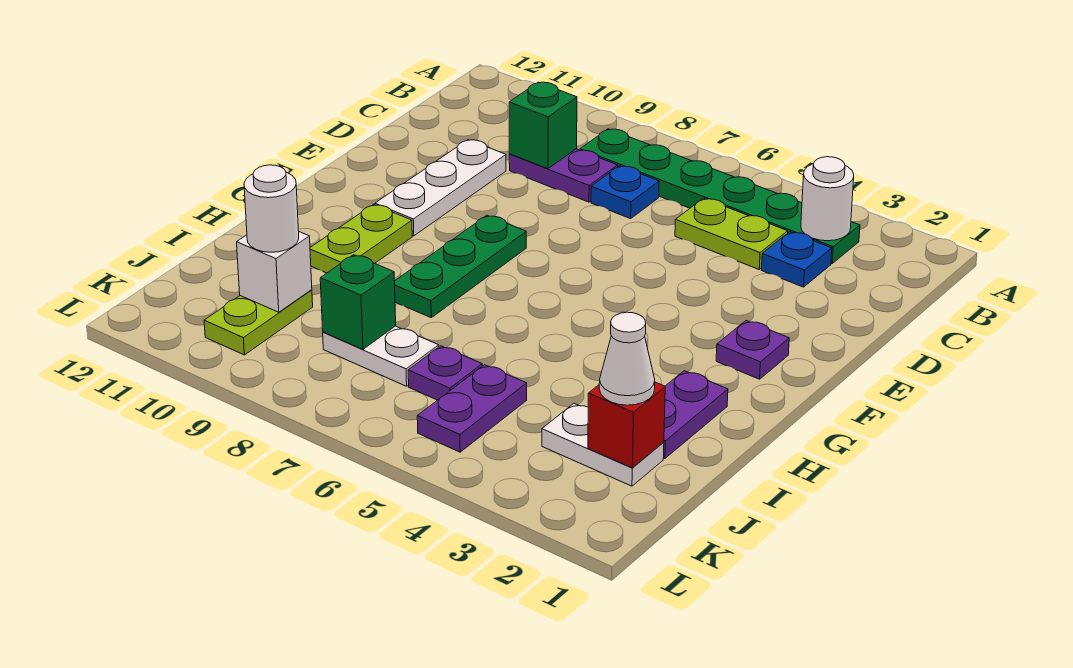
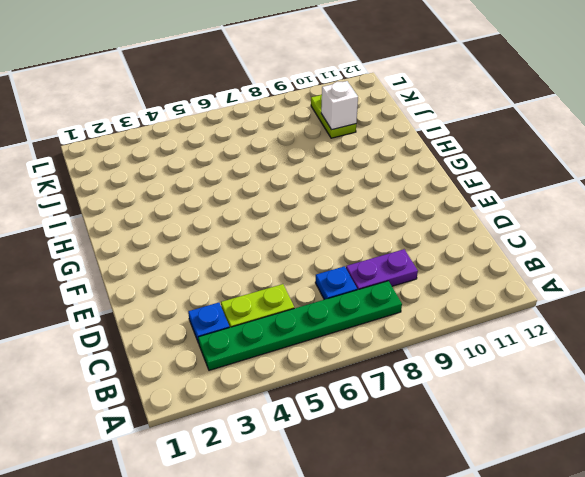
none -> white plate D10:F10 level 1
none -> purple plate F2 level 1
none -> green plate F8:H8 level 1

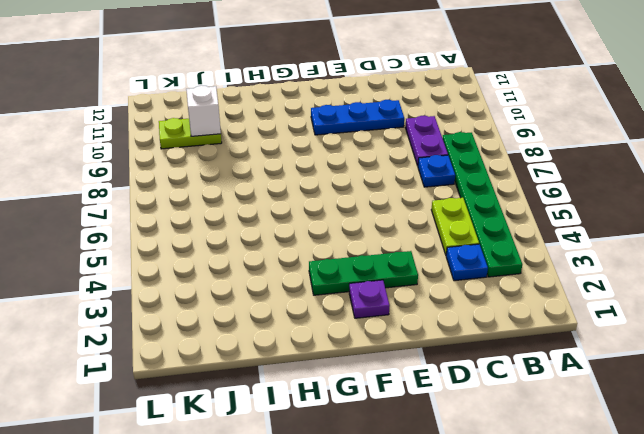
blue plate D10:F10 level 1 -> white plate D10:F10 level 1
green plate E3:G3 level 1 -> green plate F8:H8 level 1
none -> lime plate G10:H10 level 1
none -> purple plate H2:I2 level 1
none -> white plate J2:J3 level 1

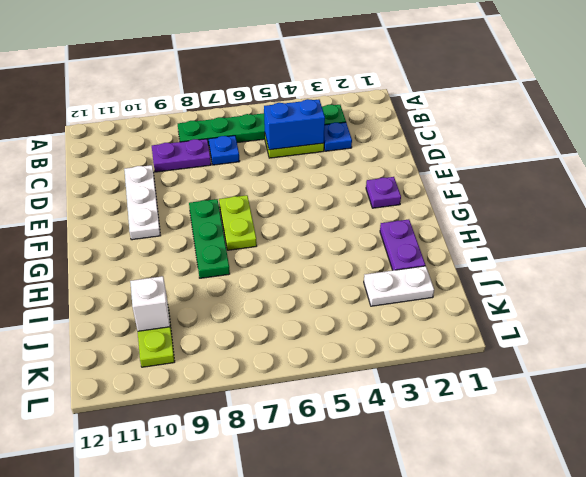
blue brick C4:C5 level 2 -> none
lime plate F7:G7 level 1 -> lime plate G10:H10 level 1
none -> purple plate J5:K5 level 1
none -> purple plate J6 level 1
none -> white plate J7:J8 level 1

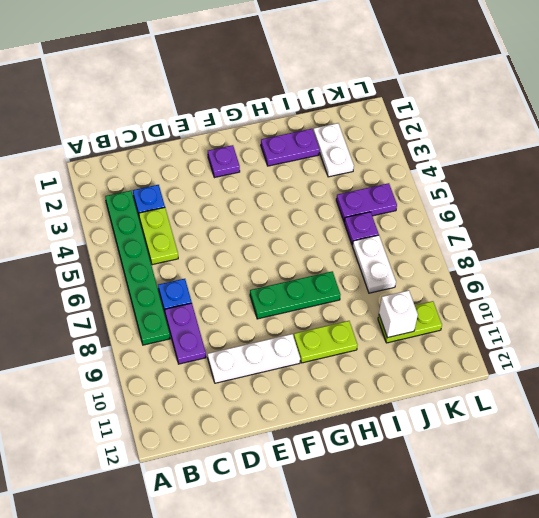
none -> white round brick B3 level 2
none -> green brick C9 level 2
none -> red brick J2 level 2

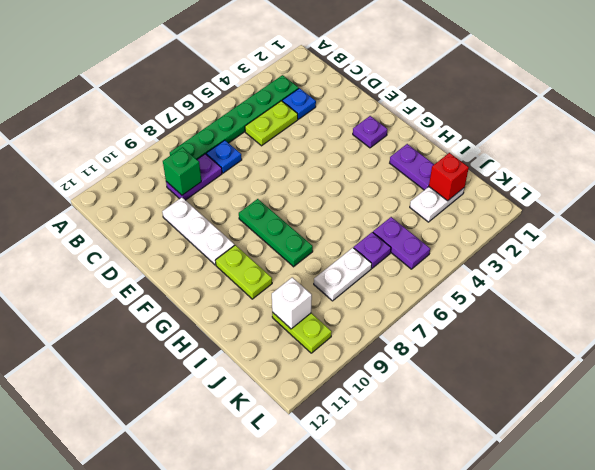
none -> white round brick B3 level 2
none -> green brick J8 level 2
none -> white cone J2 level 3

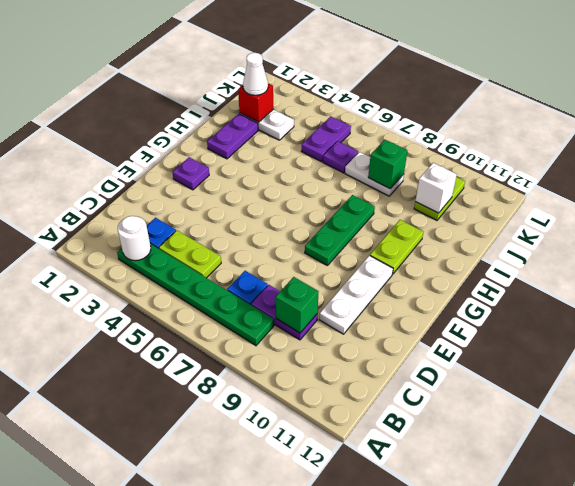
none -> white round brick J10 level 3

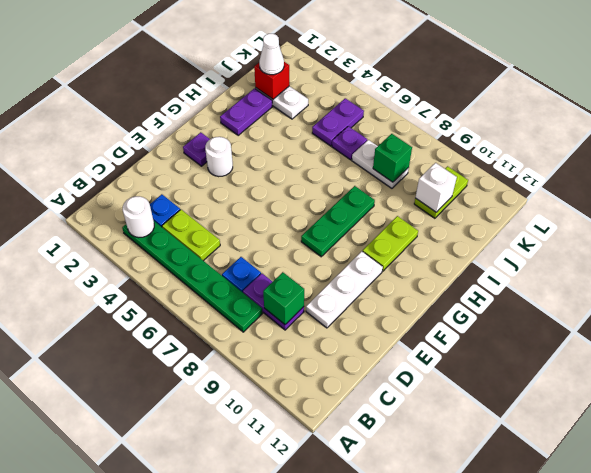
white round brick F3 level 1 -> white round brick J10 level 3

